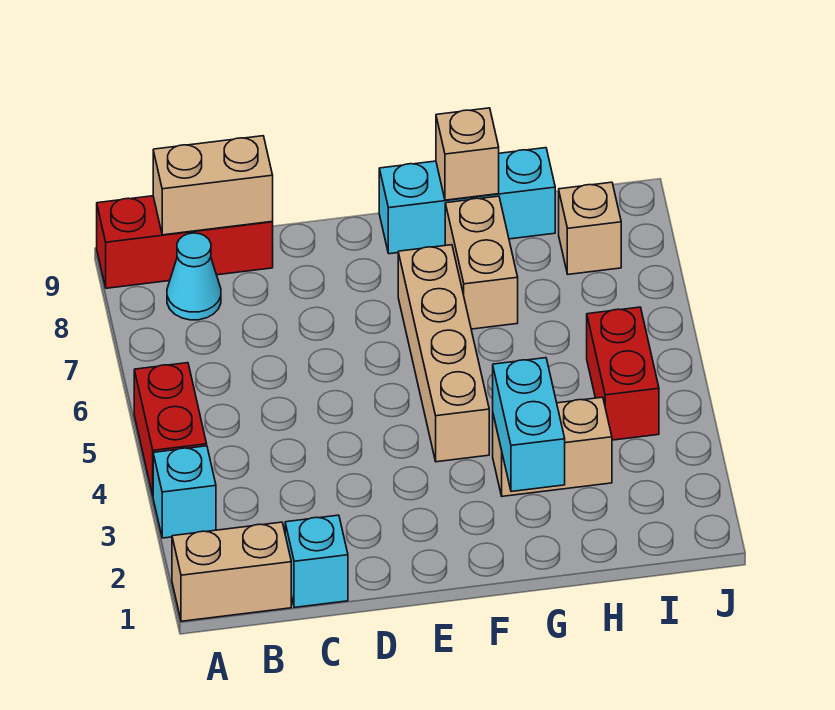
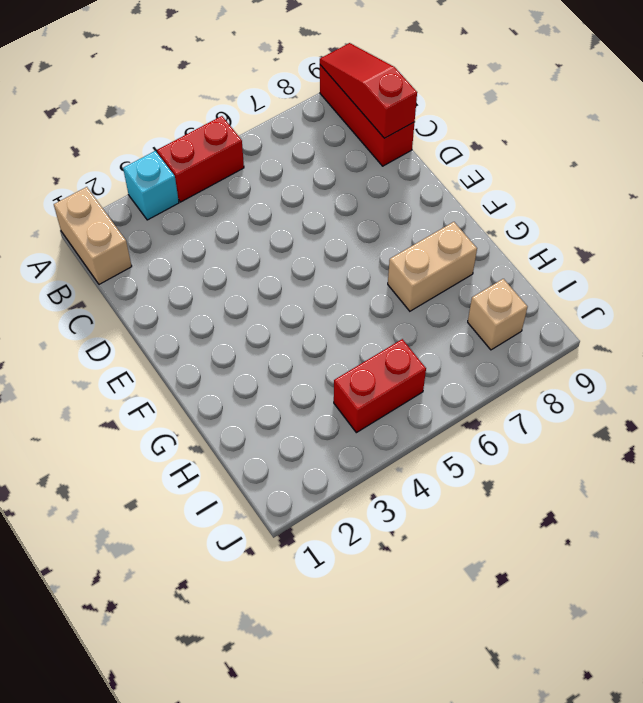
red slope A9:C9 level 2 top C -> tan brick B9:C9 level 2
none -> cyan cone B8 level 1
none -> cyan brick C1 level 1
none -> tan brick F4:F7 level 1

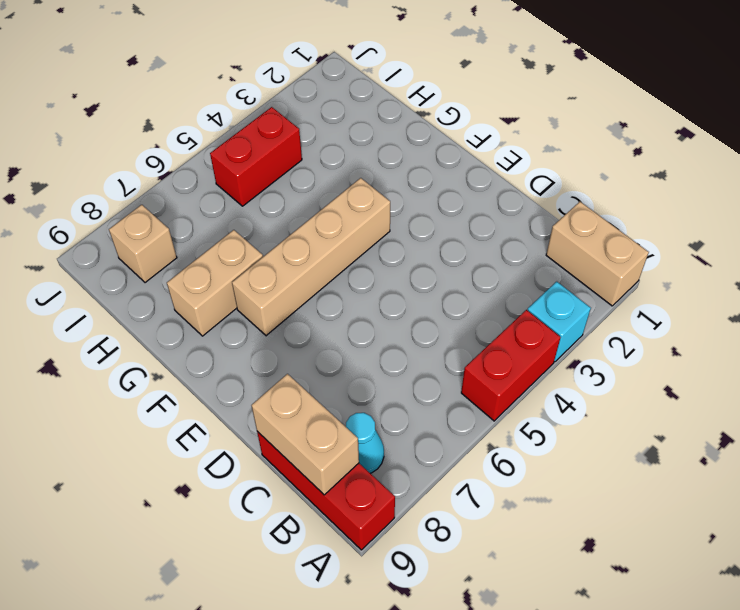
none -> cyan brick C1 level 1
none -> cyan brick F9:H9 level 1
none -> tan brick G3:H3 level 1

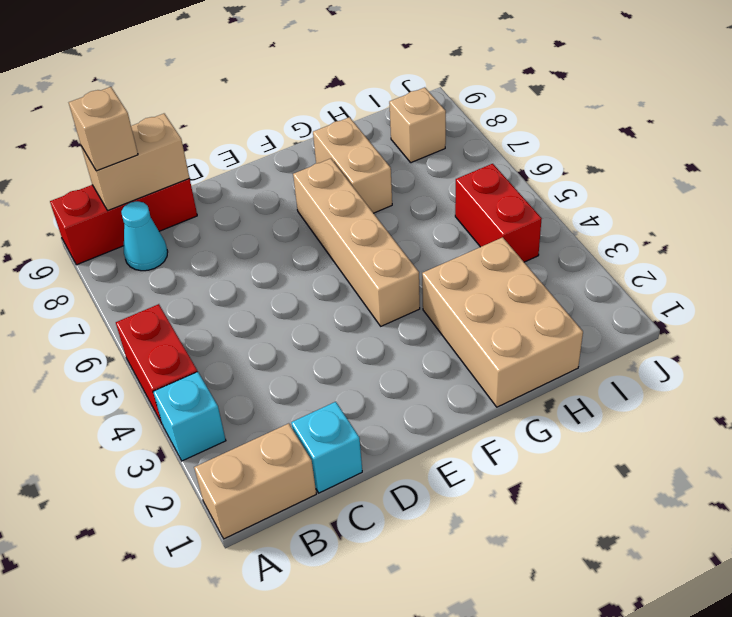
tan brick B9 level 3 -> tan brick G9 level 2
tan brick G1:H3 level 1 -> tan brick G3:H3 level 1
none -> cyan brick F9:H9 level 1
none -> cyan brick G2:G3 level 2

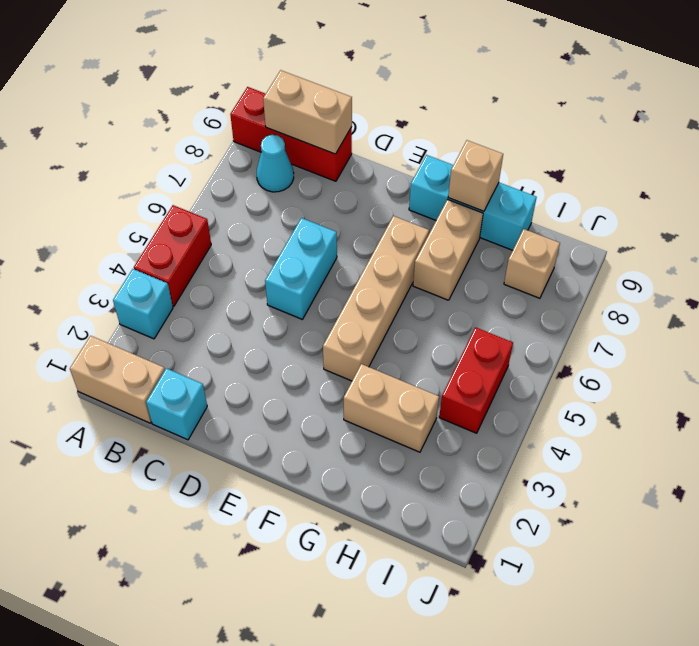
cyan brick D5:D6 level 1 -> cyan brick G2:G3 level 2

